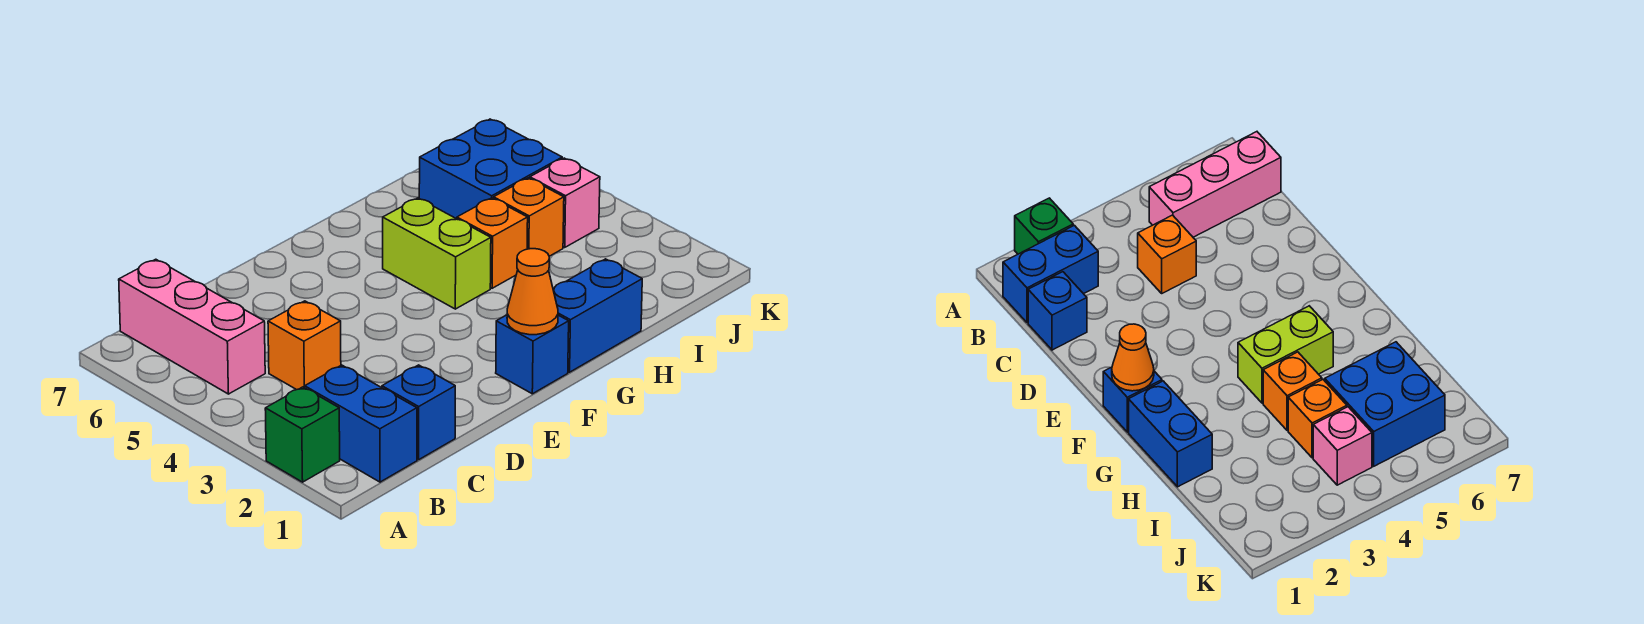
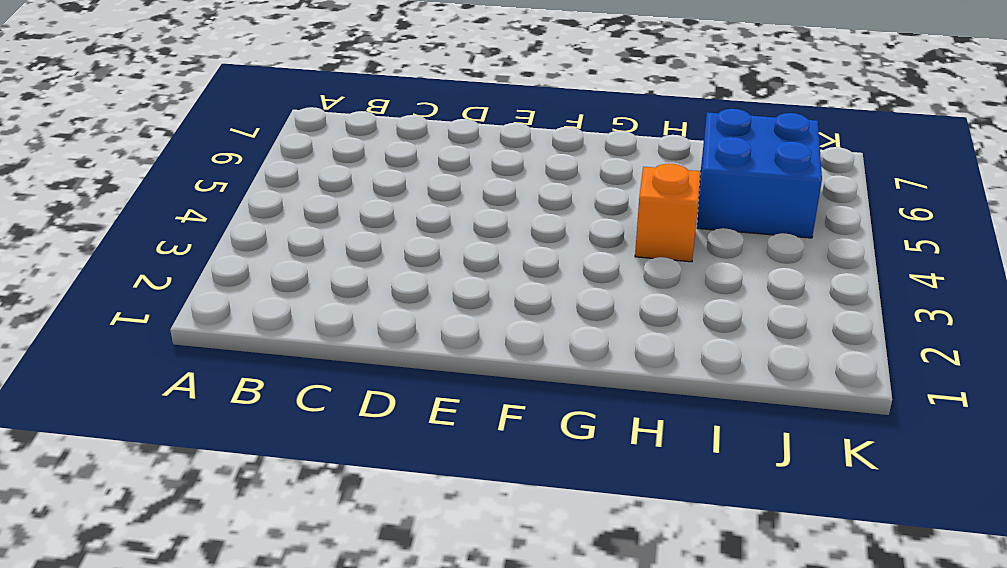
none -> green brick A2 level 1
none -> blue brick B1:B2 level 1
none -> pink brick B5:B7 level 1

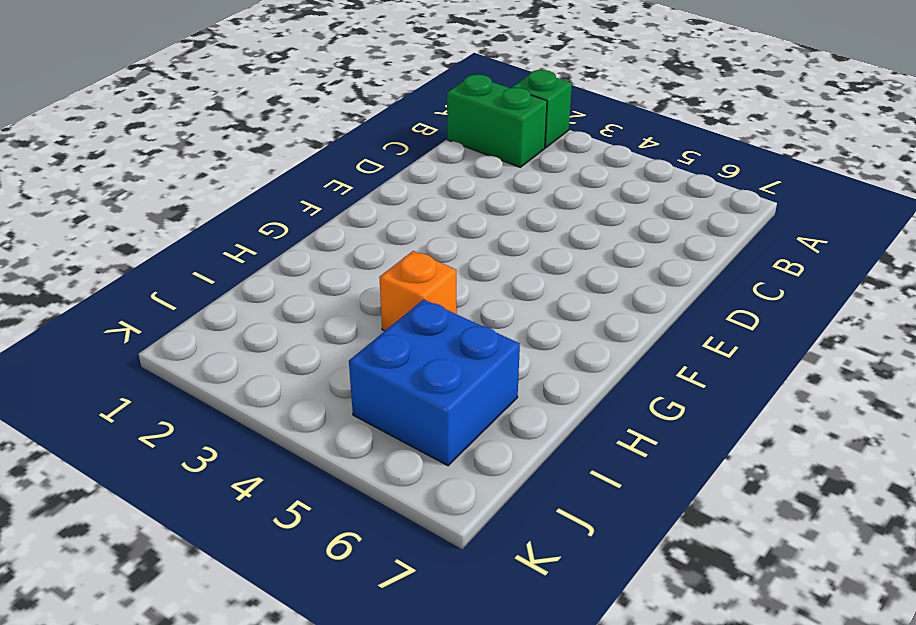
green brick B1:B2 level 1 -> blue brick B1:B2 level 1
none -> pink brick B5:B7 level 1
none -> blue brick C1 level 1
none -> orange brick C4 level 1

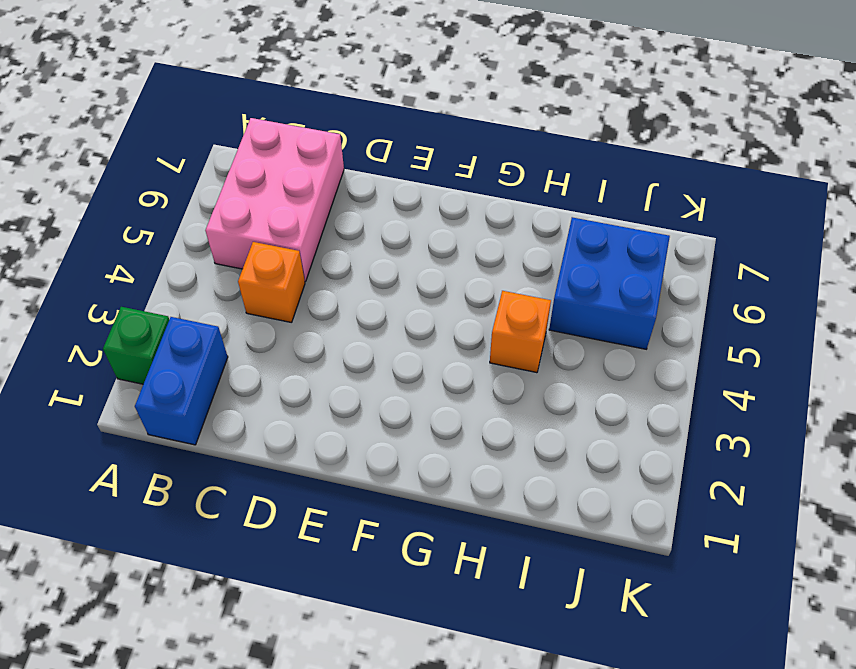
pink brick B5:C7 level 1 -> pink brick B5:B7 level 1
none -> blue brick C1 level 1
none -> blue brick F1 level 1
none -> blue brick G1:H1 level 1

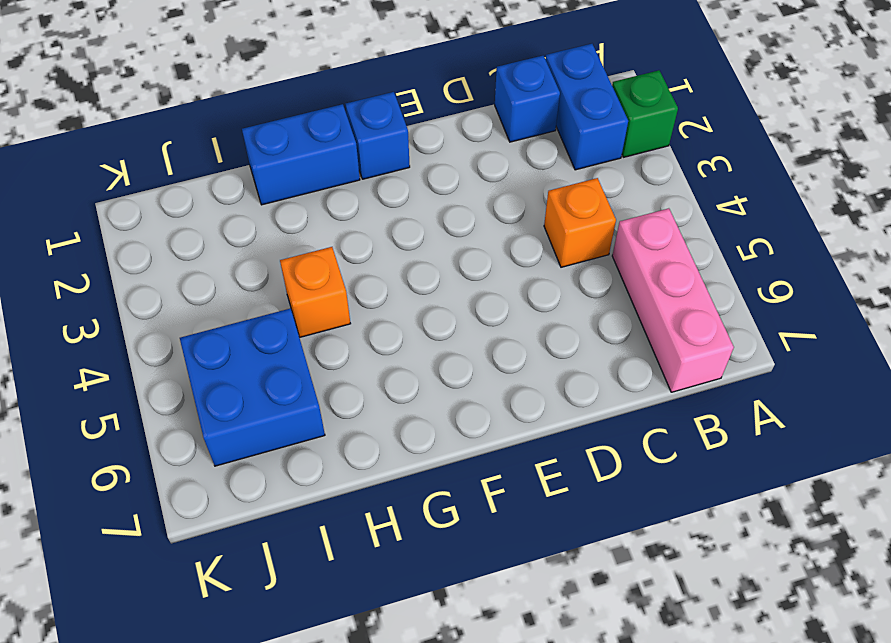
none -> lime brick G4:G5 level 1
none -> orange brick I4 level 1
none -> pink brick J4 level 1

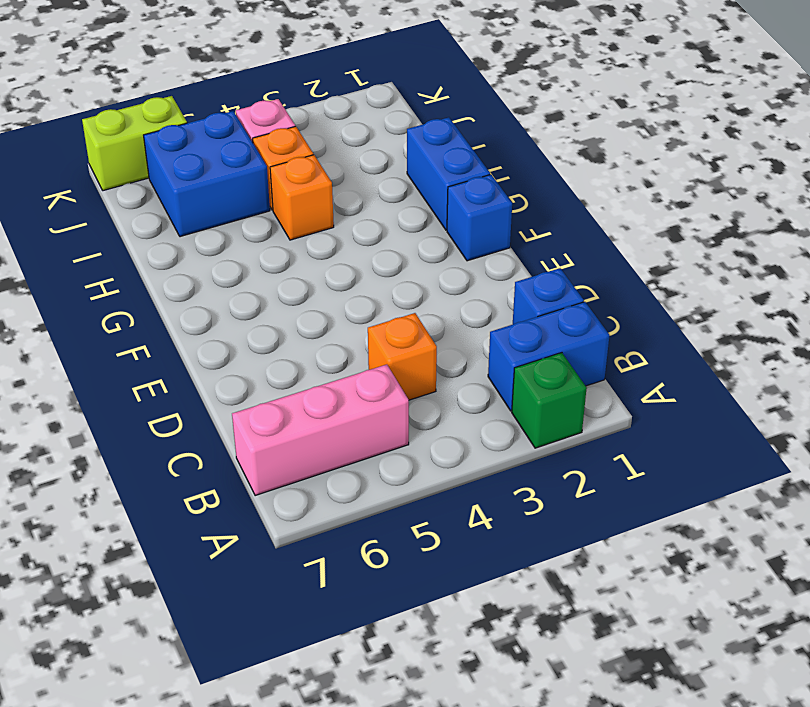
lime brick K6:K7 level 1 -> lime brick G4:G5 level 1
none -> orange cone F1 level 2

